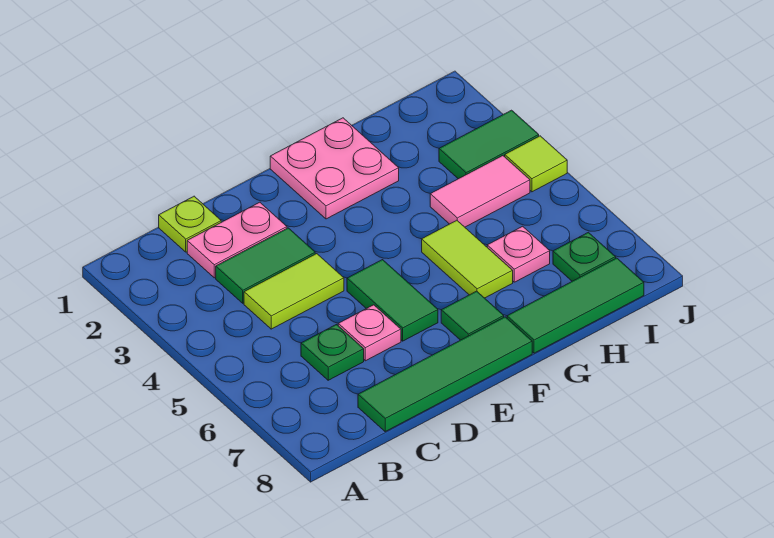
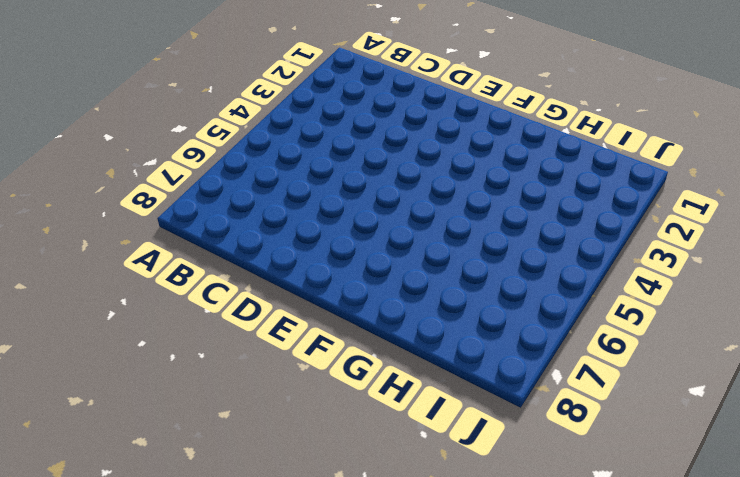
none -> lime plate C1 level 1
none -> pink plate C2:D2 level 1
none -> green tile C3:D3 level 1

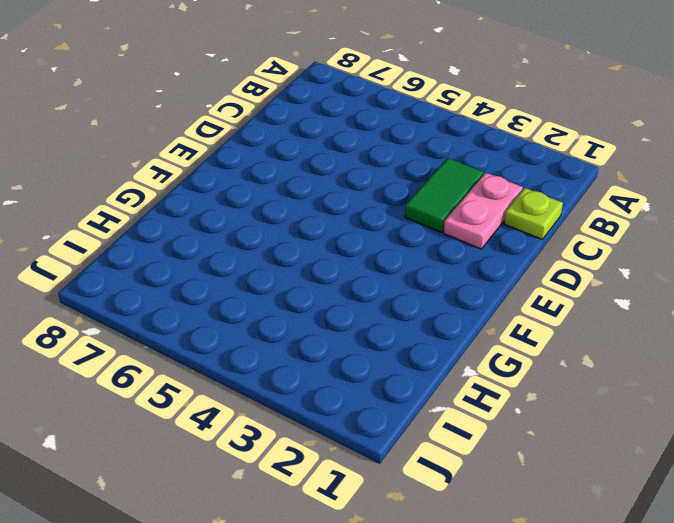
none -> lime tile C4:D4 level 1
none -> green plate C6 level 1
none -> green tile C8:F8 level 1

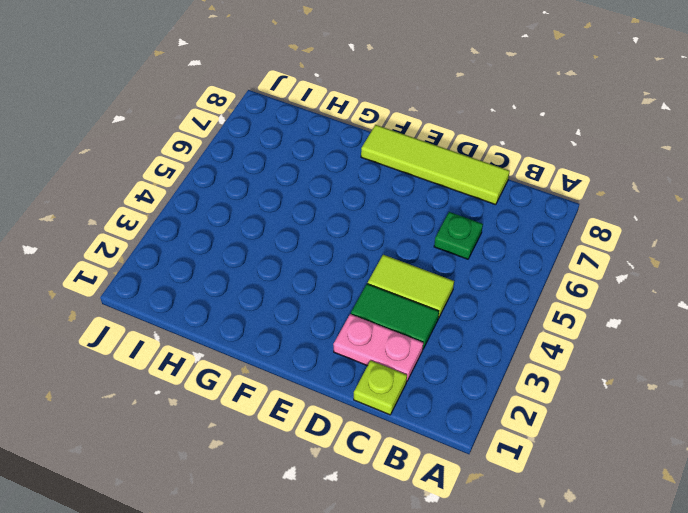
lime tile C8:F8 level 1 -> green tile C8:F8 level 1
none -> pink plate D6 level 1
none -> green tile E5:E6 level 1
none -> pink plate F1:G2 level 1

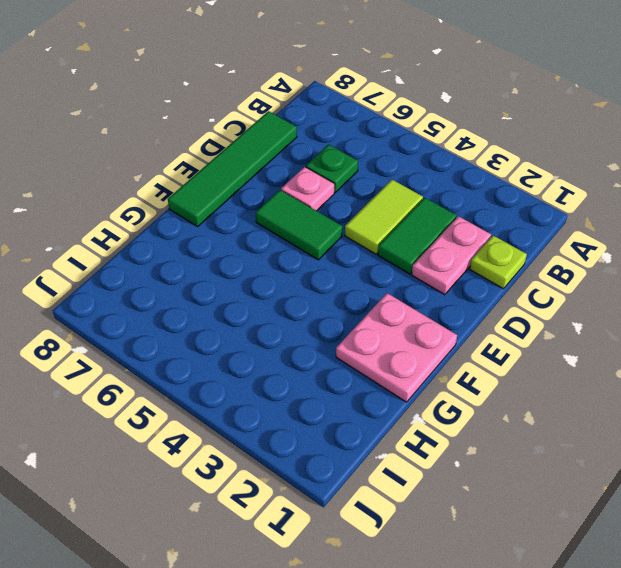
none -> green tile F7 level 1
none -> lime tile G5:G6 level 1
none -> green tile G8:I8 level 1

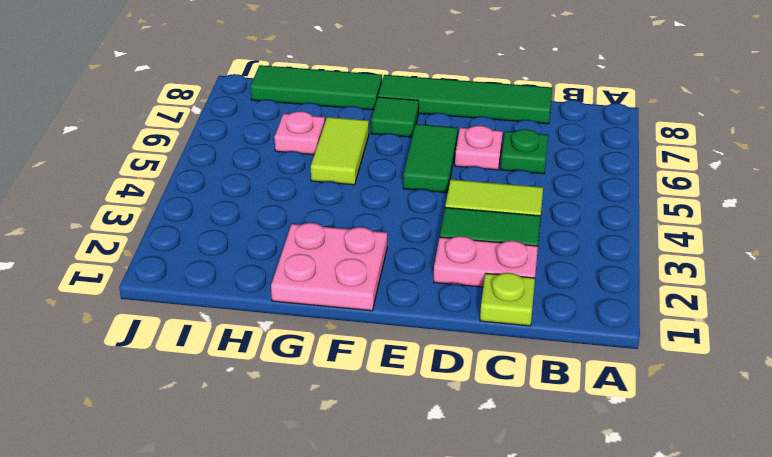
none -> pink tile H4:I4 level 1
none -> green tile I3:J3 level 1
none -> green plate I7 level 1

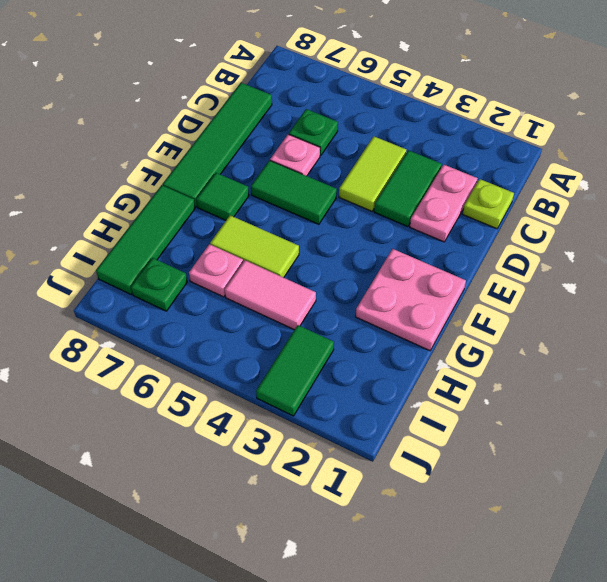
pink tile H4:H5 level 1 -> pink tile H4:I4 level 1
none -> lime tile J4 level 1

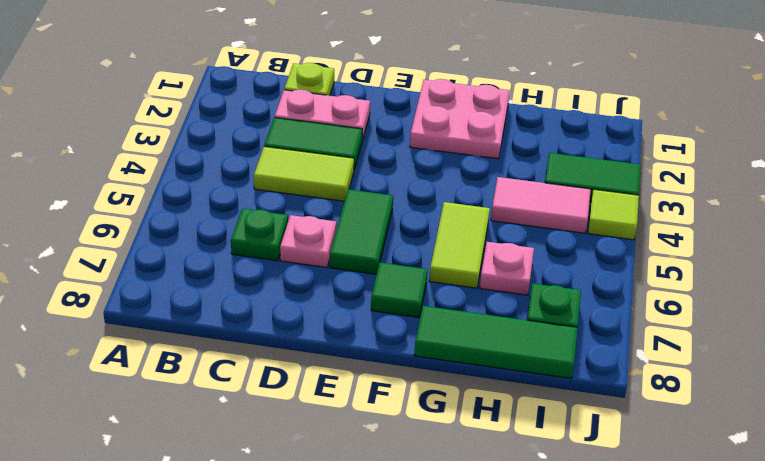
none -> green tile C8:F8 level 1

